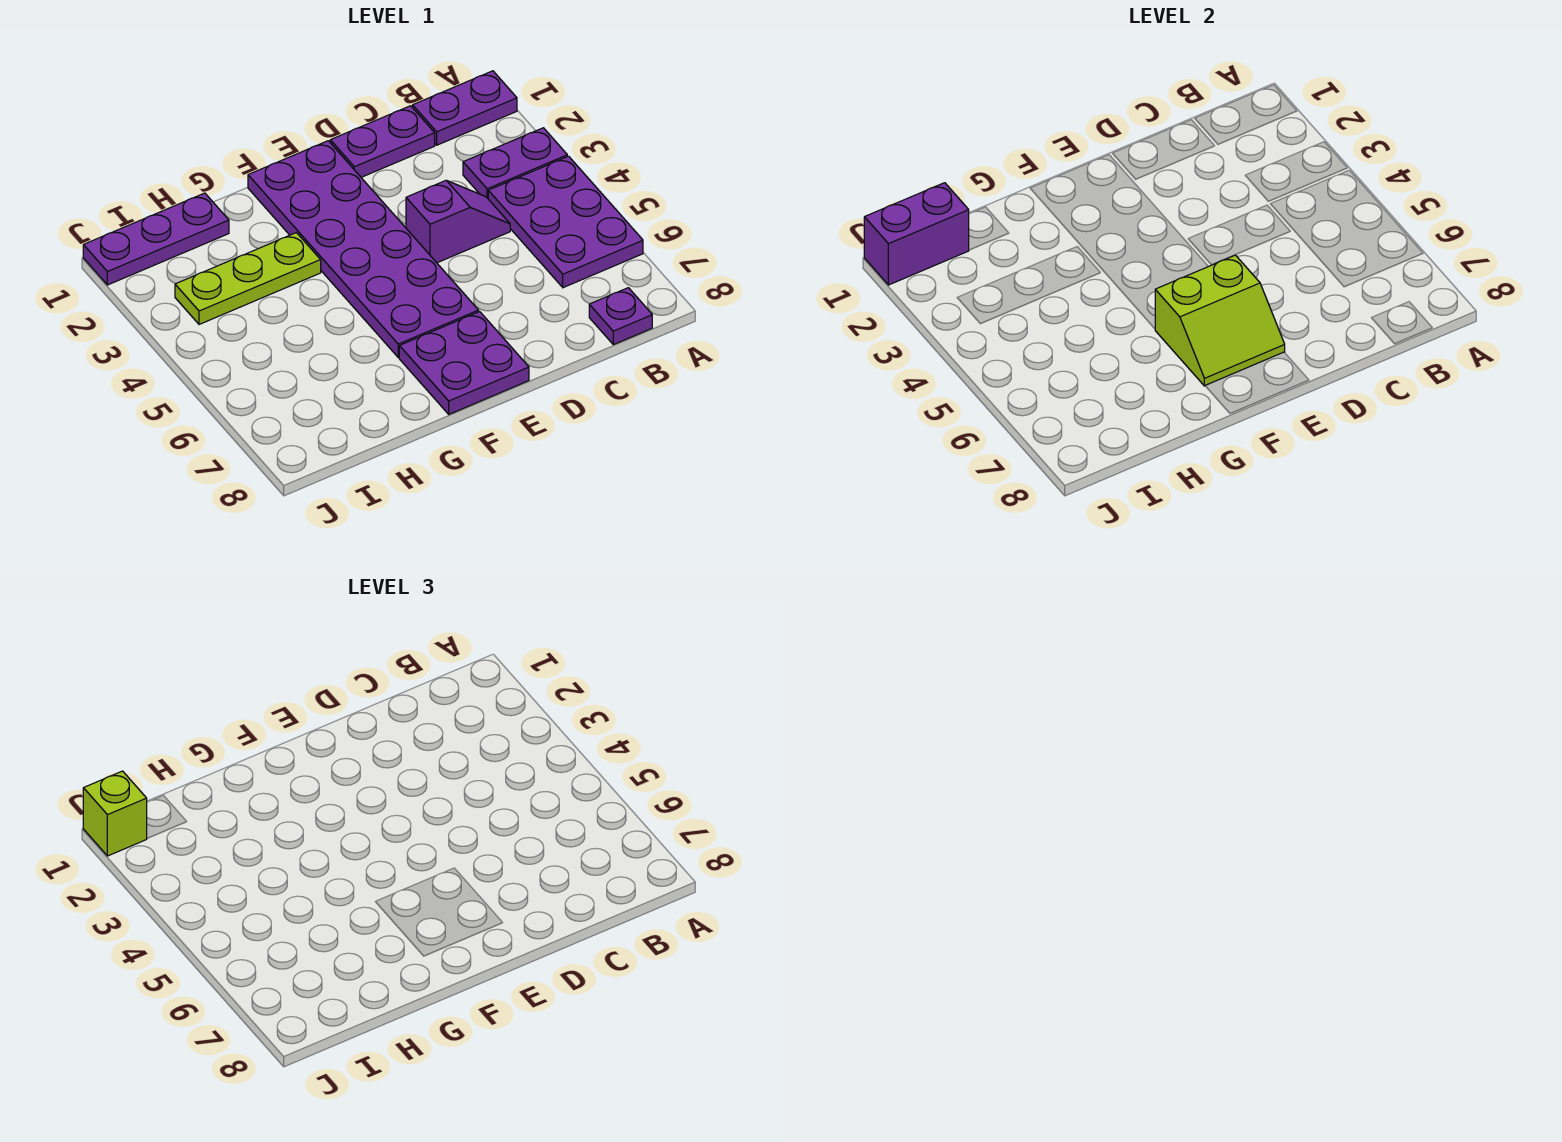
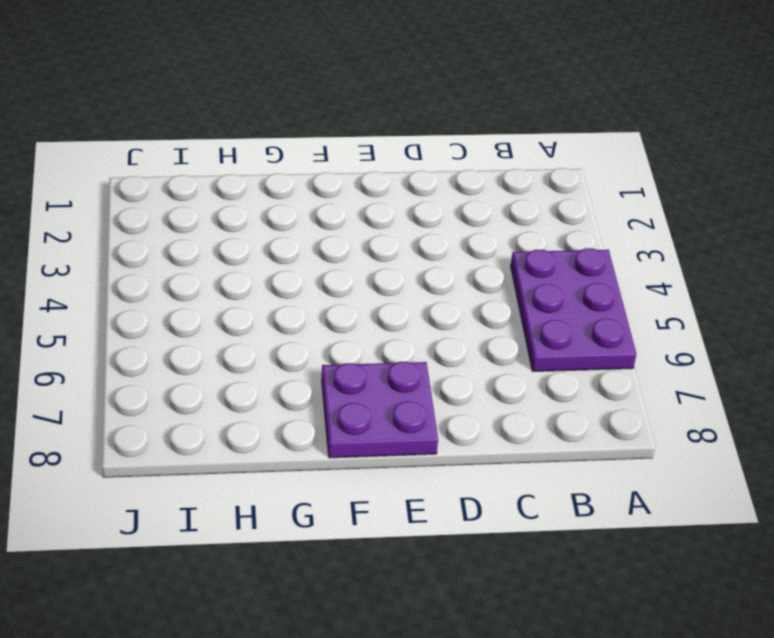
none -> purple plate A1:B1 level 1
none -> purple plate A3:B3 level 1
none -> purple plate B8 level 1

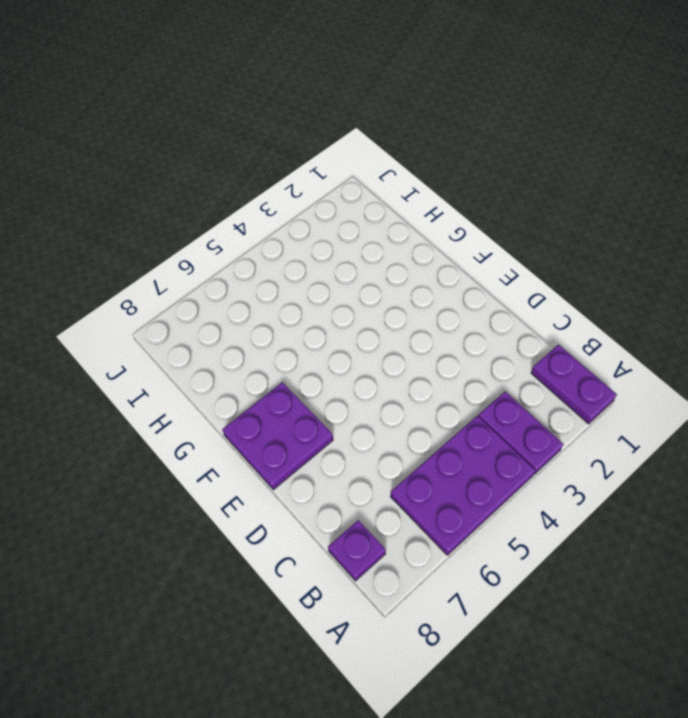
none -> purple plate C1:D1 level 1
none -> purple slope C4:D4 level 1 top D
none -> purple plate E1:F6 level 1

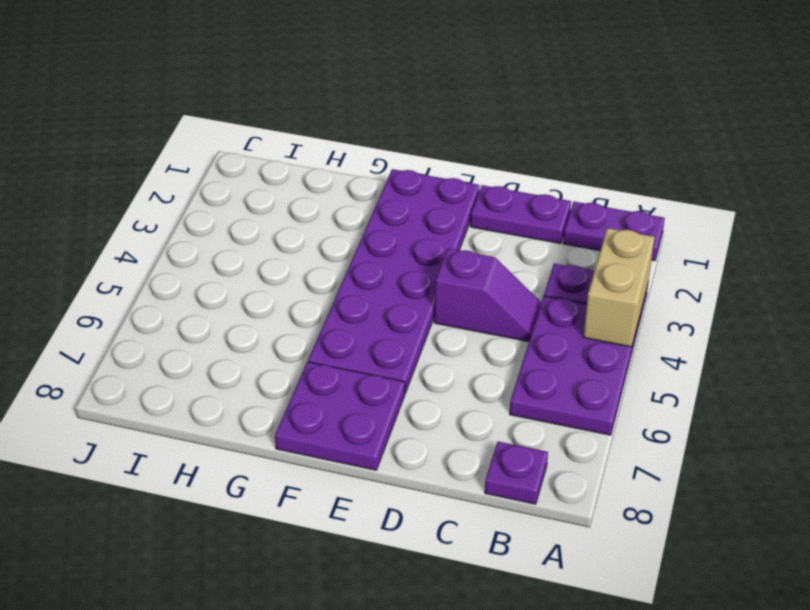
tan brick A3:A4 level 2 -> none
none -> lime plate G3:I3 level 1
none -> purple plate H1:J1 level 1
none -> lime slope E6:F7 level 2 top 6

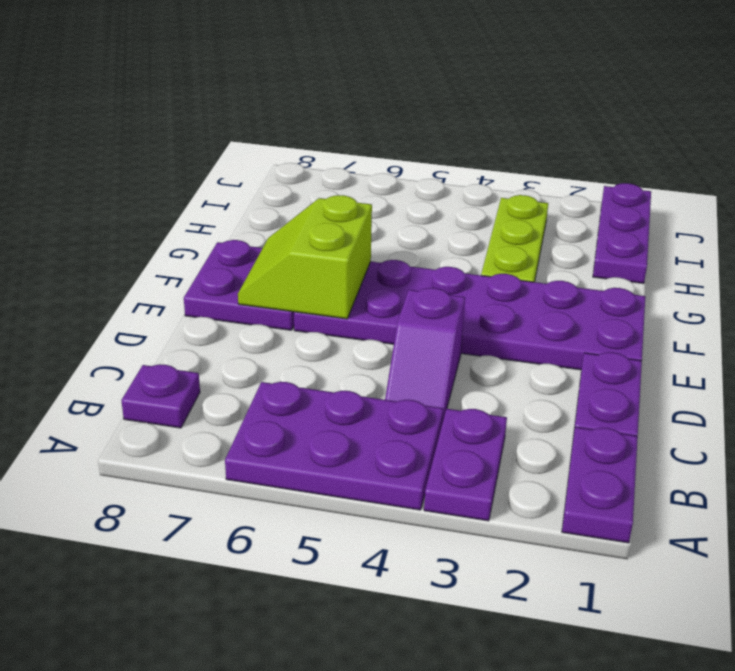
none -> purple brick I1:J1 level 2
none -> lime brick J1 level 3

